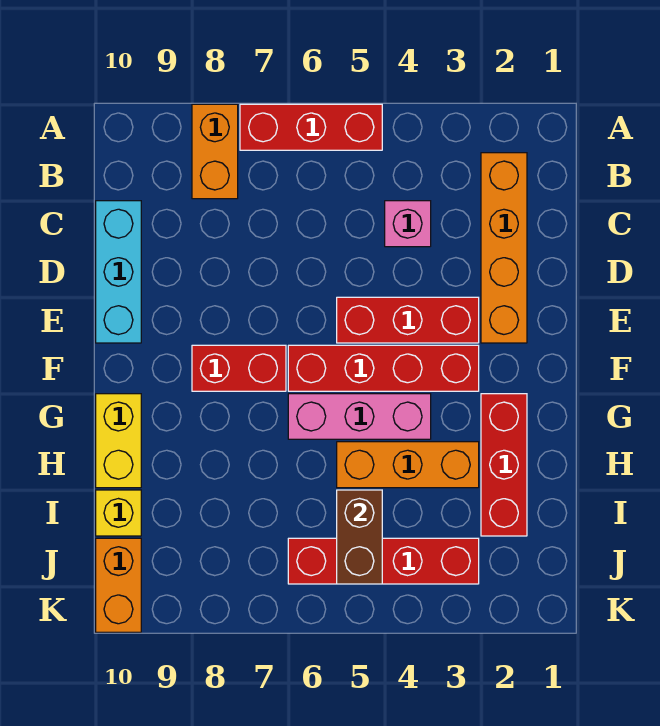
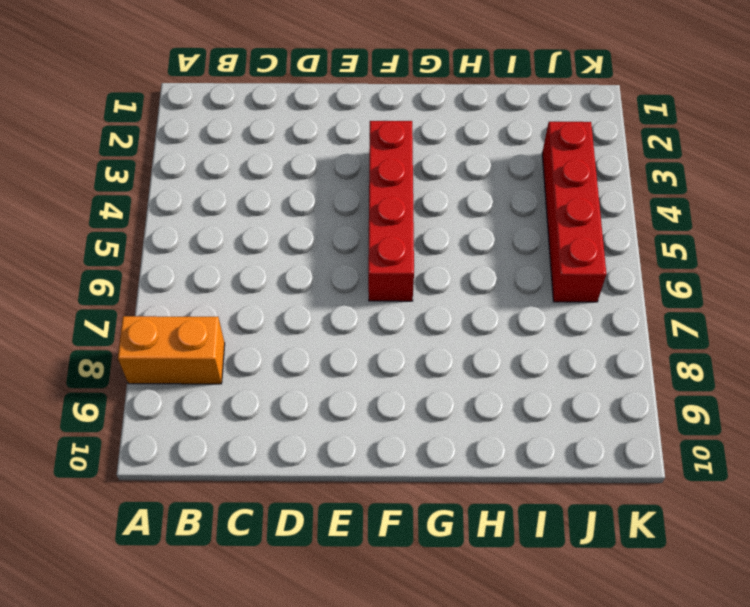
none -> red brick A5:A7 level 1
none -> orange brick B2:E2 level 1
none -> pink brick C4 level 1

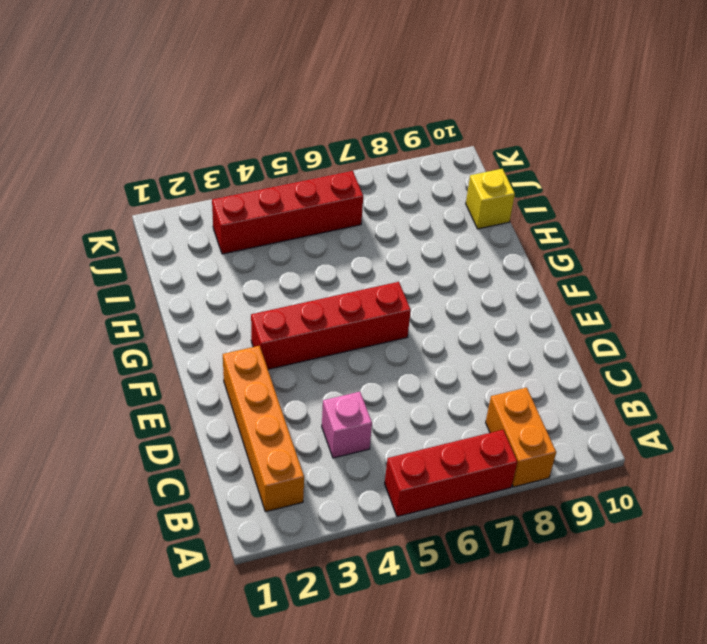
none -> cyan brick C10:E10 level 1
none -> red brick E3:E5 level 1
none -> red brick F7:F8 level 1

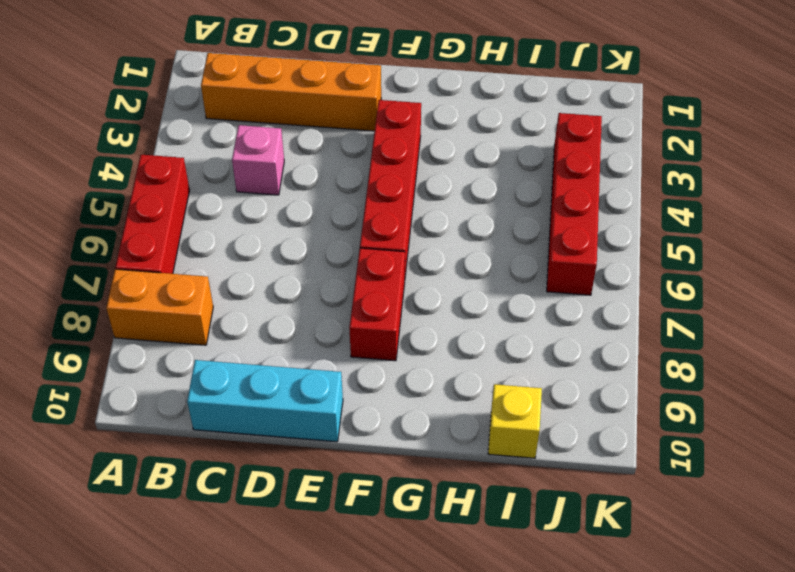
none -> red brick E3:E5 level 1
none -> red brick G2:I2 level 1
none -> pink brick G4:G6 level 1

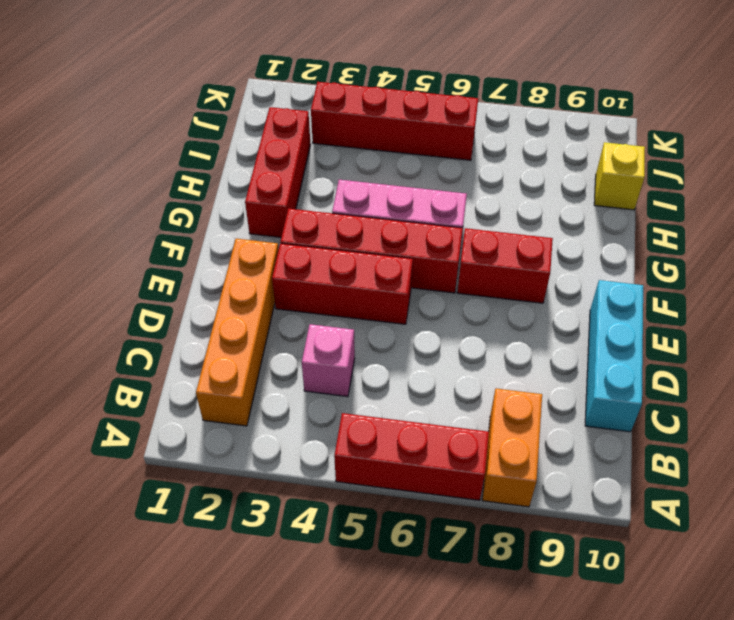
none -> yellow brick G10:H10 level 1
none -> orange brick H3:H5 level 1
none -> orange brick J10:K10 level 1

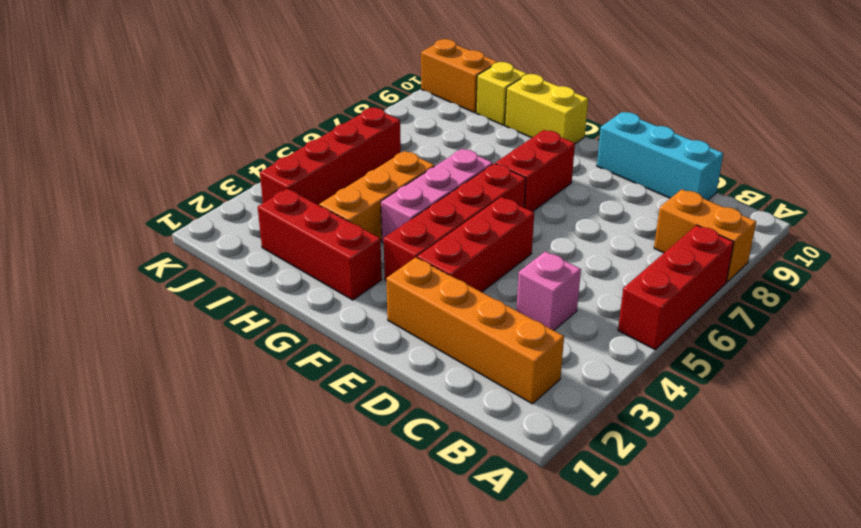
none -> brown brick I5:J5 level 2

